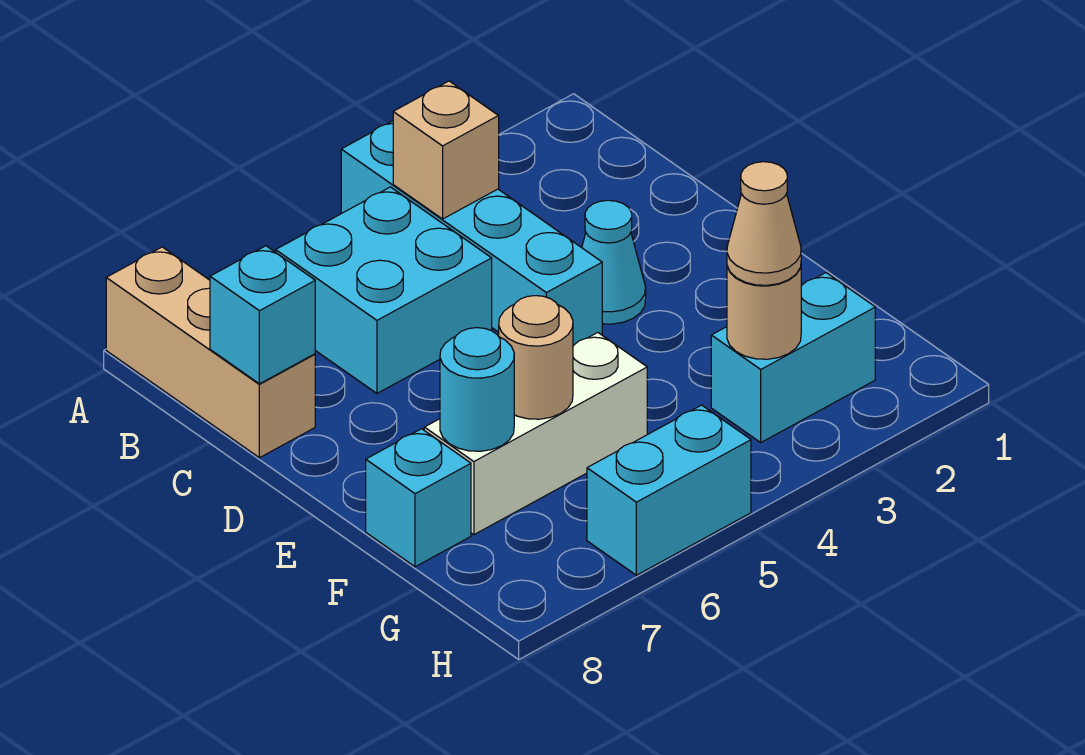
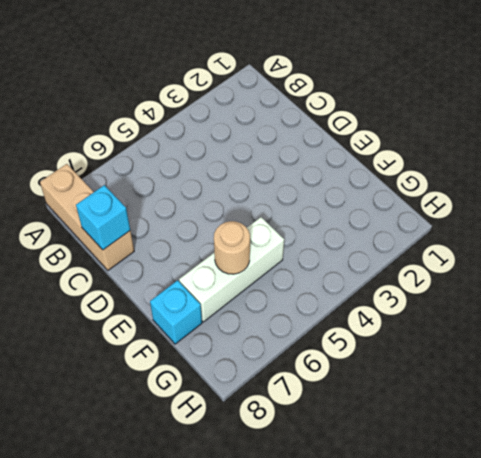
none -> cyan brick A4:D4 level 1
none -> cyan brick B5:C6 level 1
none -> cyan cone D3 level 1

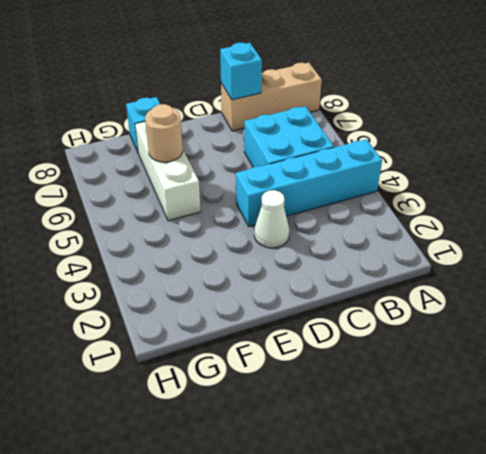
white cone D3 level 1 -> cyan cone D3 level 1
none -> cyan brick G2:G3 level 1
none -> cyan brick H5:H6 level 1
none -> tan brick B4 level 2

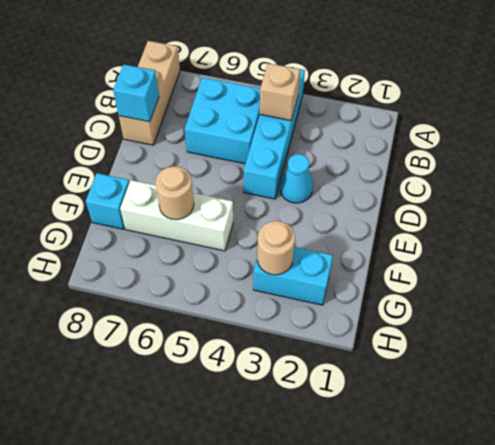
none -> cyan brick H5:H6 level 1
none -> cyan round brick F7 level 2
none -> tan cone G3 level 3

